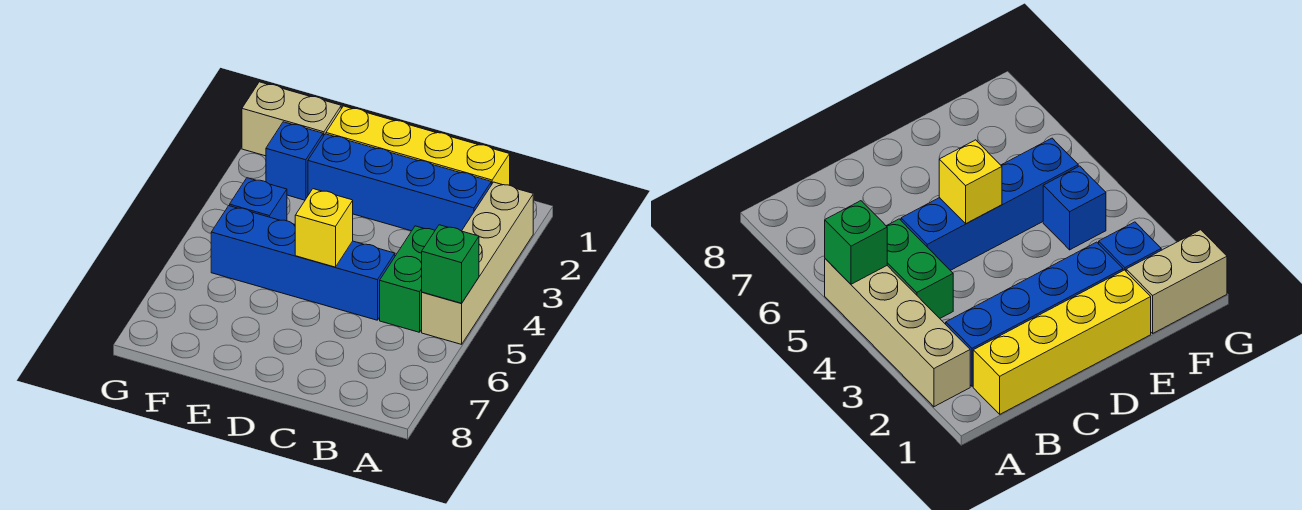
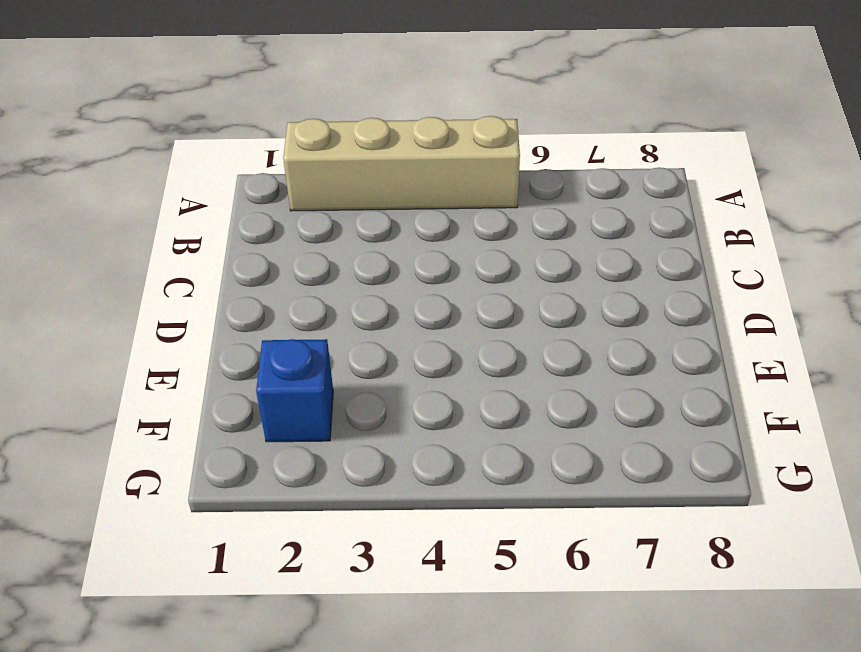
none -> yellow brick B1:E1 level 1
none -> blue brick B2:E2 level 1

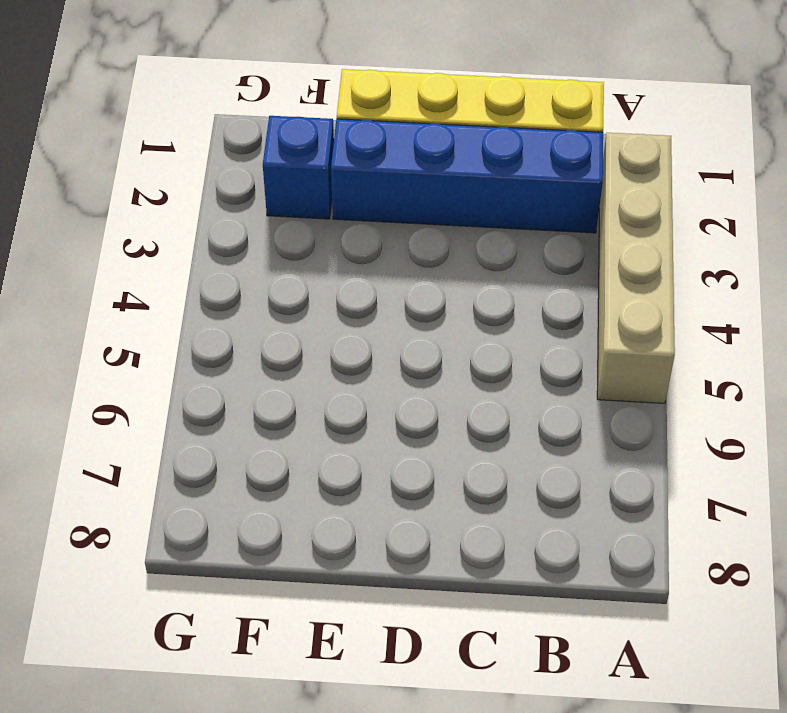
none -> green brick B4:B5 level 1
none -> blue brick C5:F5 level 1

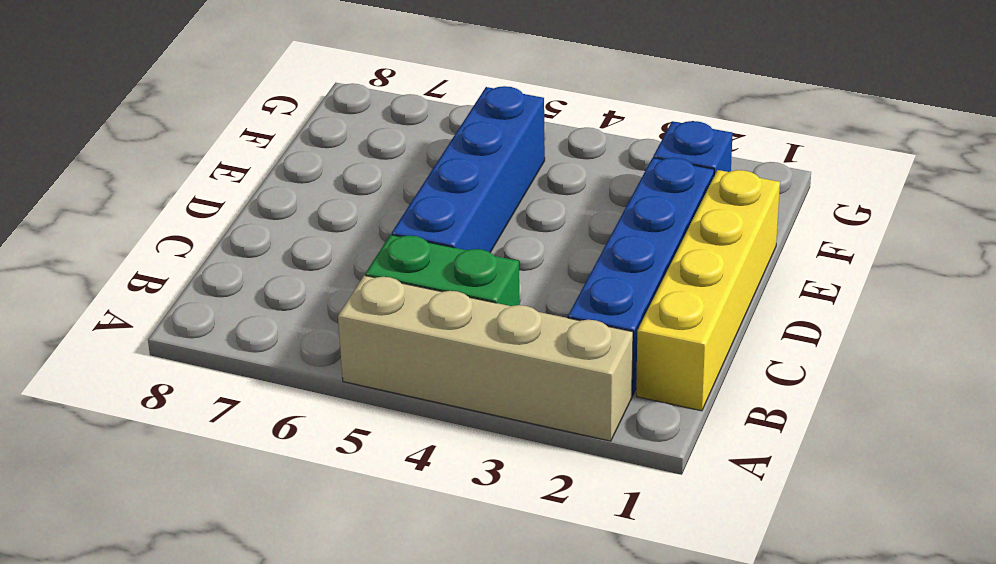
none -> tan brick F1:G1 level 1
none -> blue brick F4 level 1

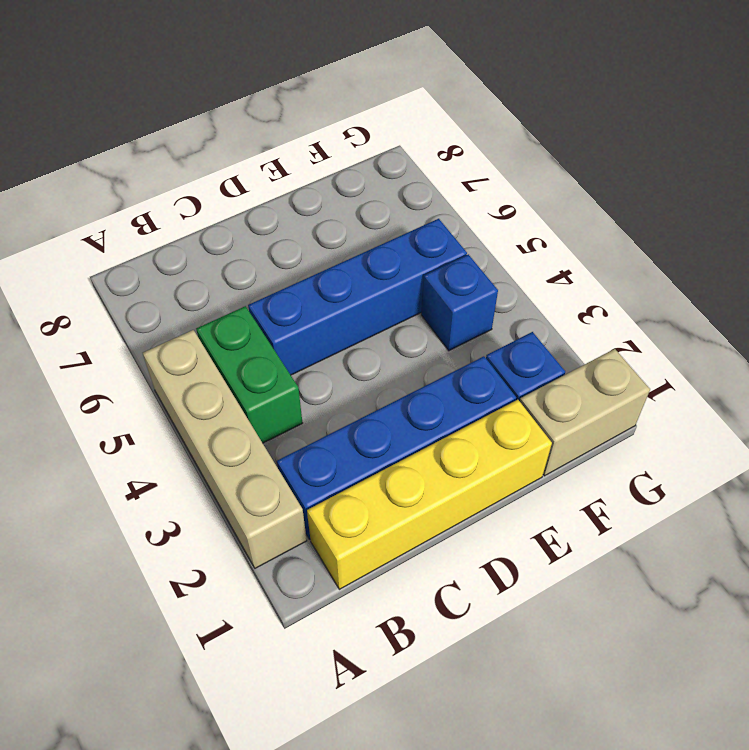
none -> green brick A5 level 2
none -> yellow brick D5 level 2

